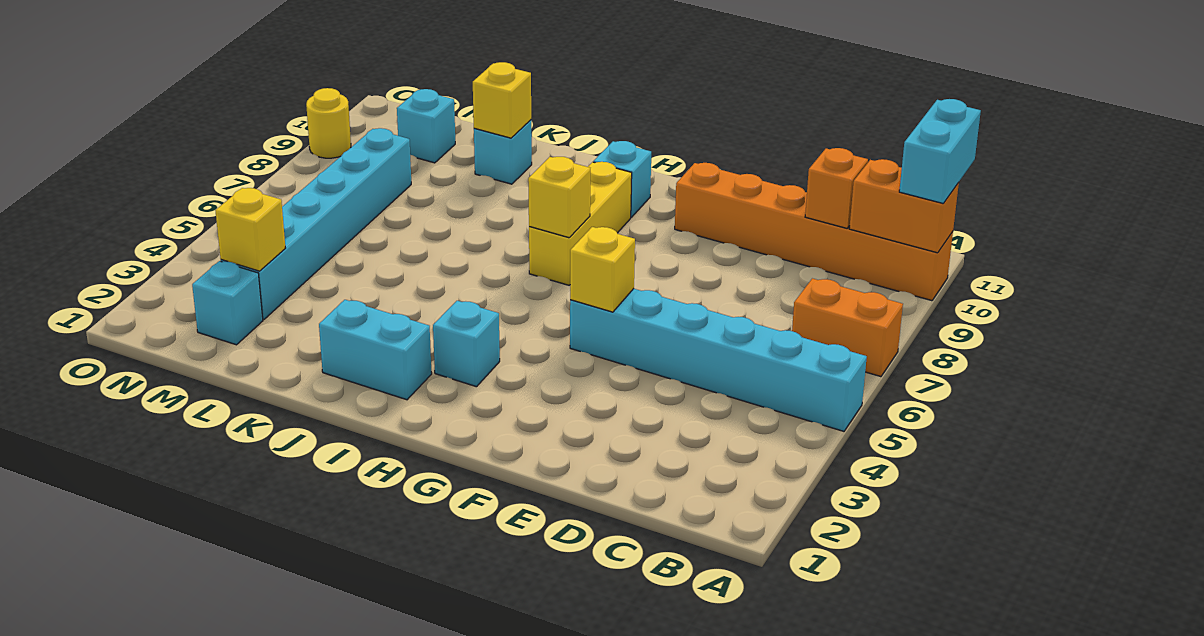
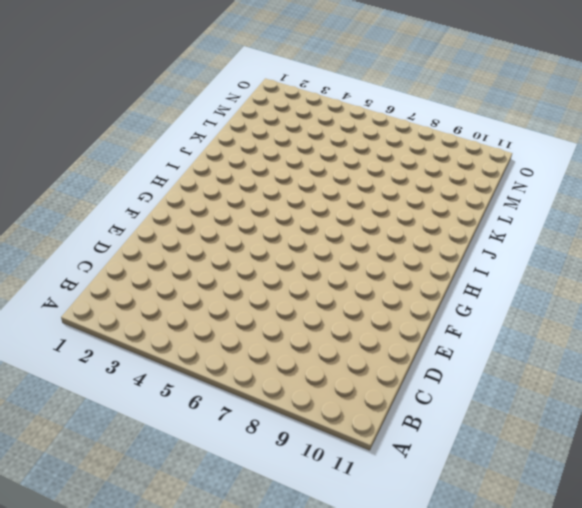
none -> cyan brick A5:F5 level 1
none -> orange brick A7:B7 level 1
none -> orange brick A10:F10 level 1

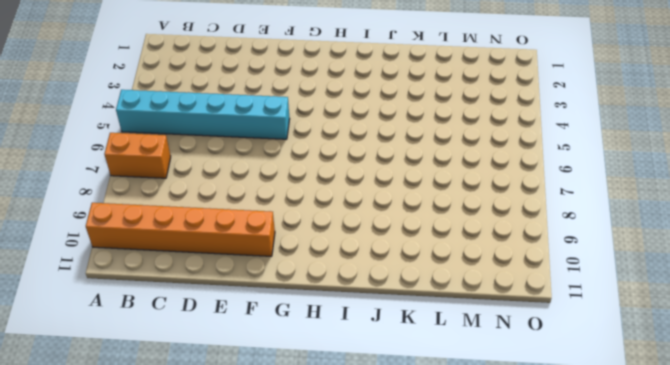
none -> cyan brick H3 level 1
none -> yellow brick H7:H9 level 1
none -> cyan brick H10 level 1

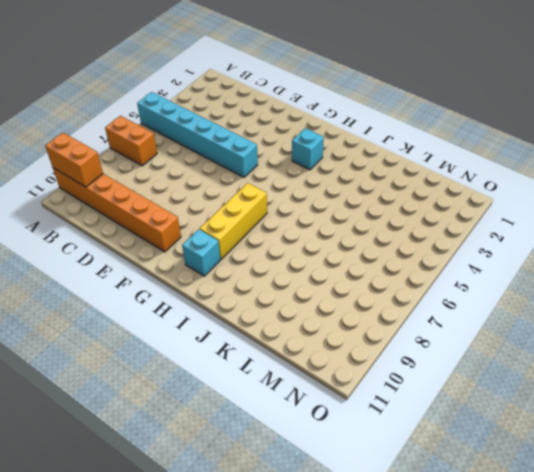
none -> cyan brick I2:J2 level 1
none -> cyan brick K10 level 1
none -> cyan brick M2 level 1

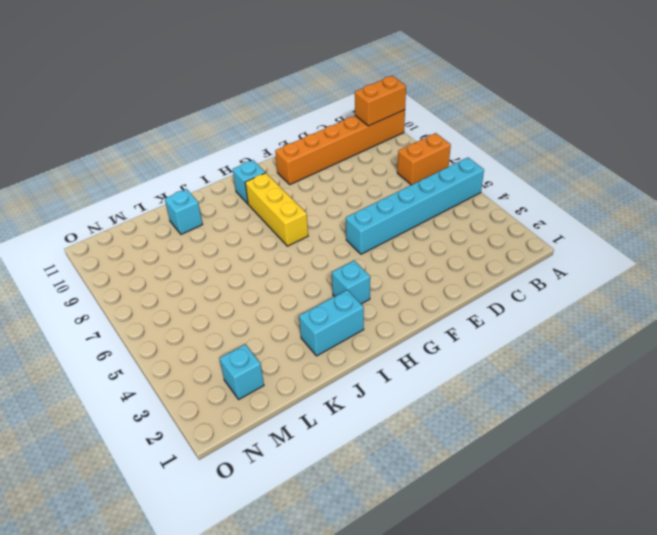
none -> cyan brick M3:M8 level 1
none -> cyan brick M10 level 1
none -> yellow round brick O9 level 1

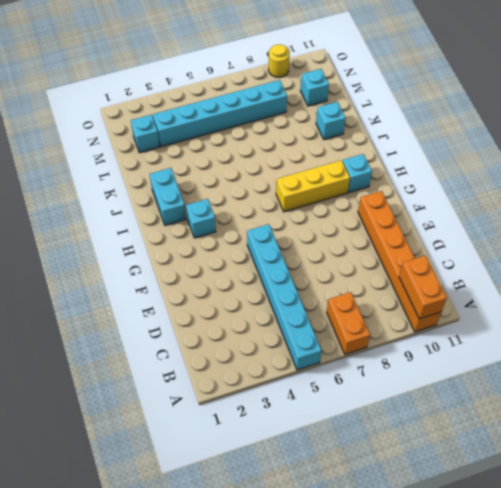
none -> orange brick C10 level 2
none -> yellow brick F5 level 2
none -> yellow brick H7 level 2

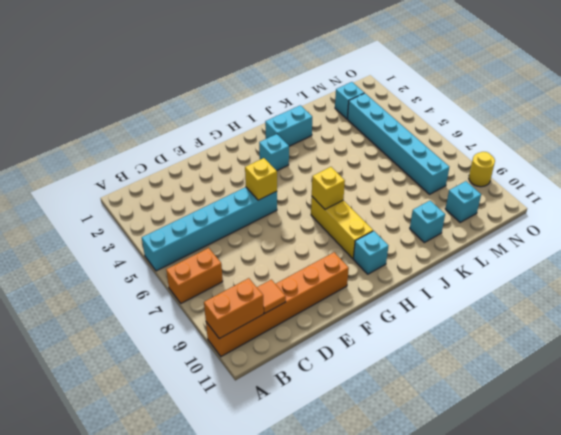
orange tile C10 level 2 -> orange brick C10 level 2
none -> yellow brick K10 level 2
none -> yellow brick M3 level 2
none -> cyan brick A10:A11 level 3

